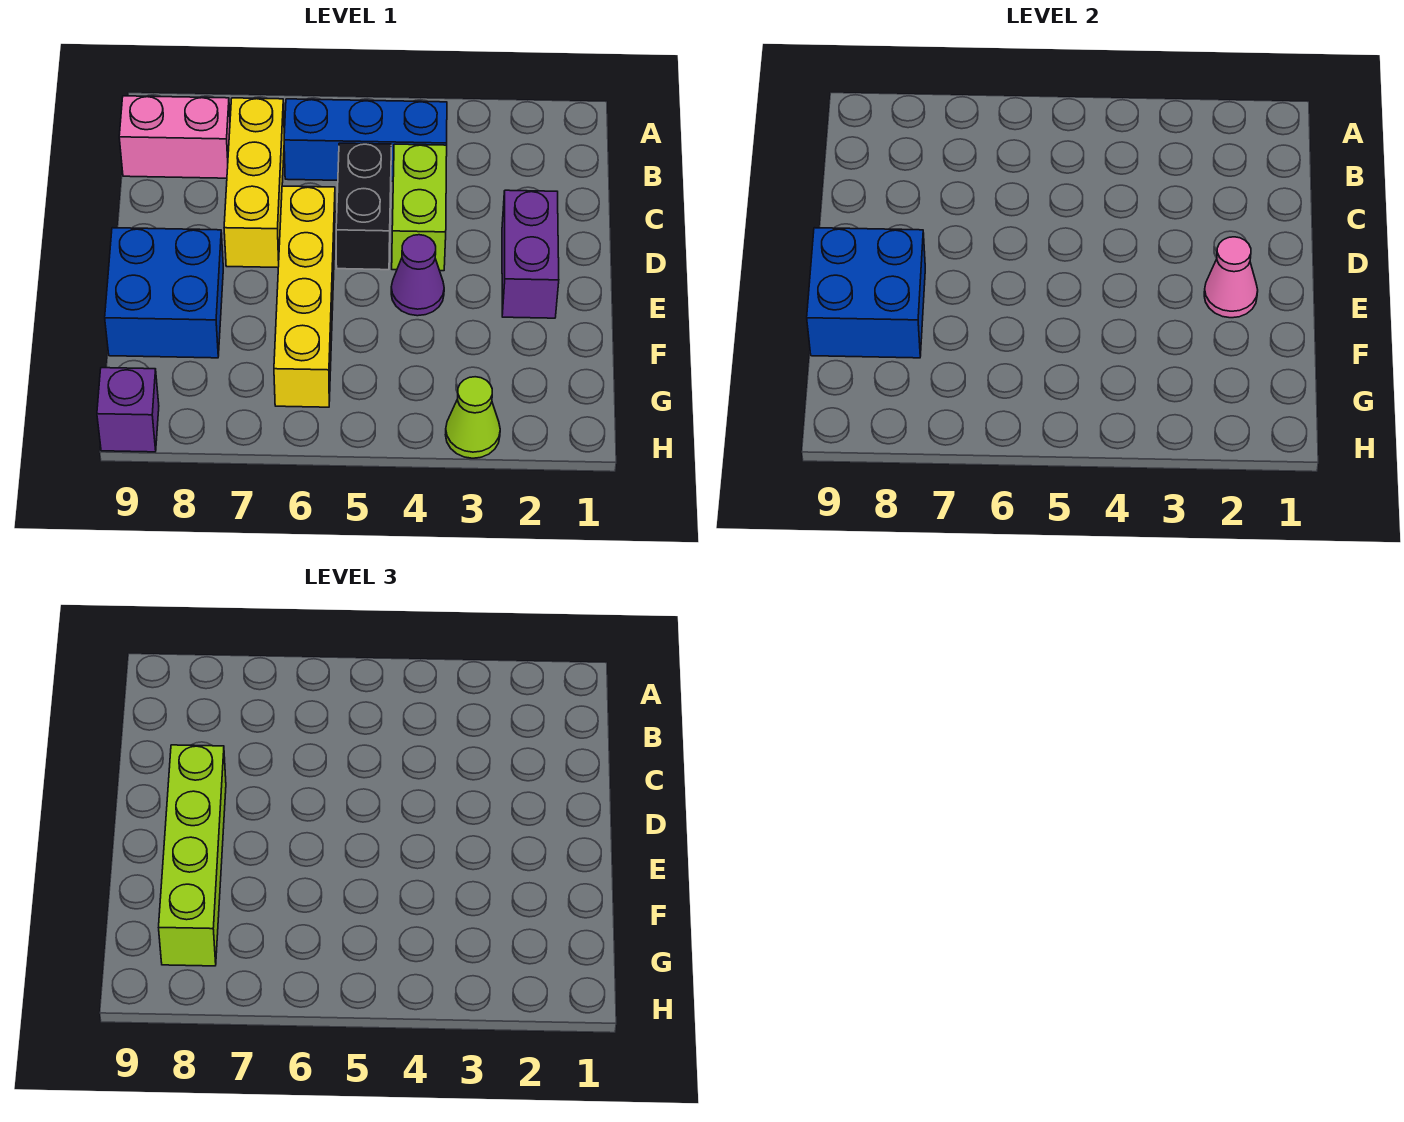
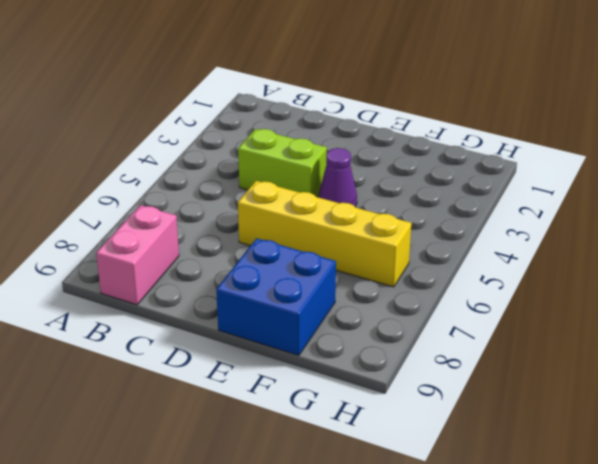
none -> blue brick B4:B6 level 1
none -> yellow brick B7:D7 level 1
none -> black brick C5:D5 level 1

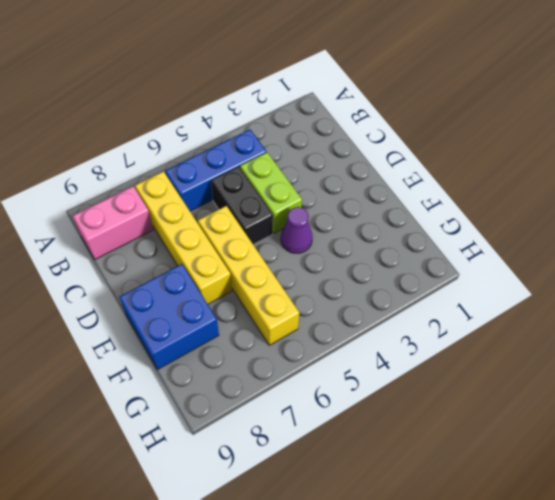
yellow brick B7:E7 level 1 -> yellow brick B7:D7 level 1
none -> purple brick D2:E2 level 1
none -> lime cone H3 level 1
none -> purple brick H9 level 1

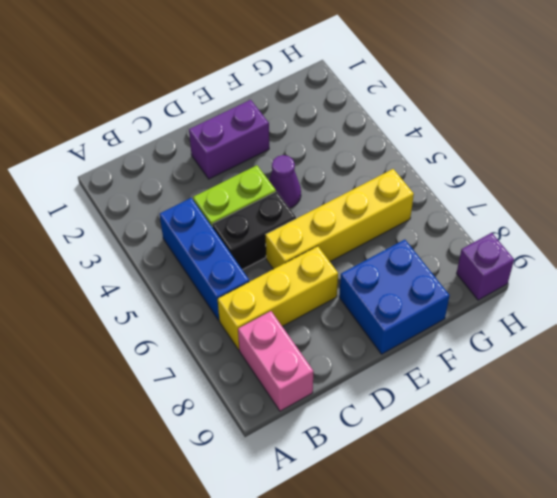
none -> lime cone H3 level 1
none -> pink cone E2 level 2
none -> blue brick E8:F9 level 2

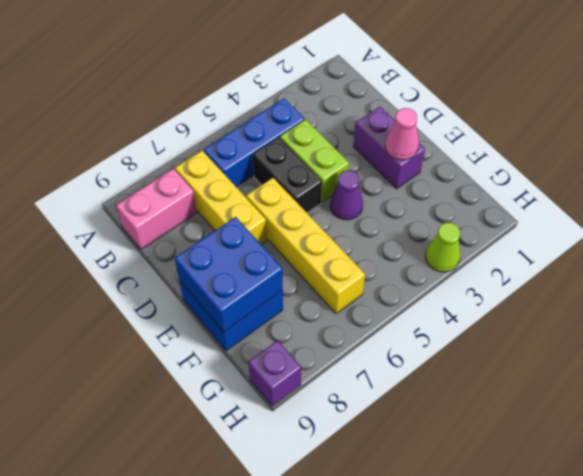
none -> lime brick D8:G8 level 3

